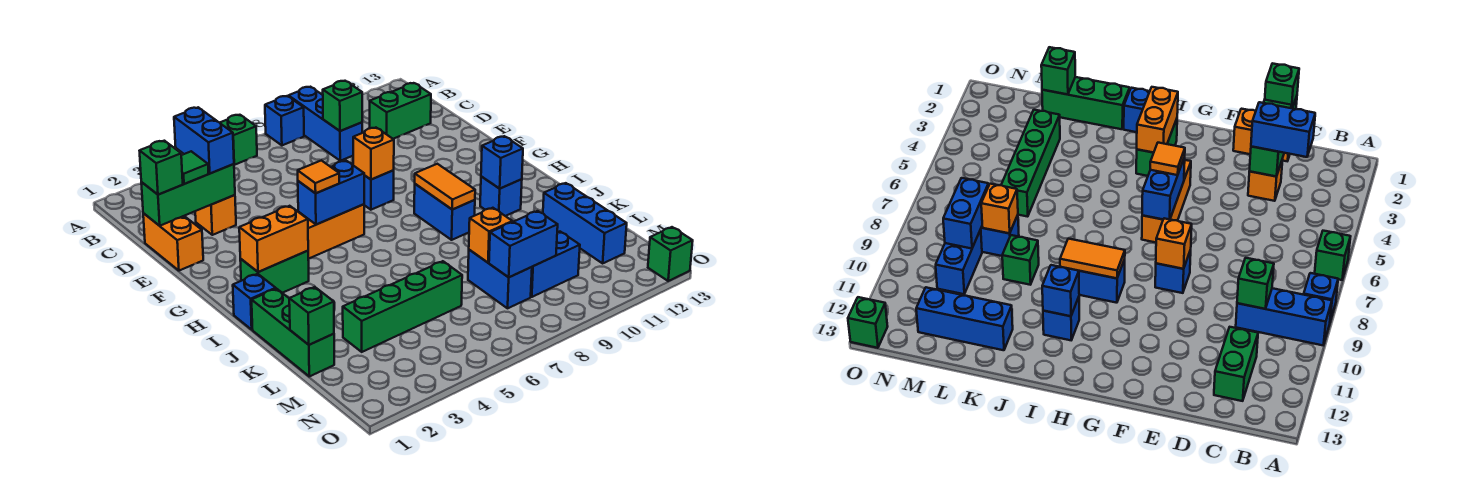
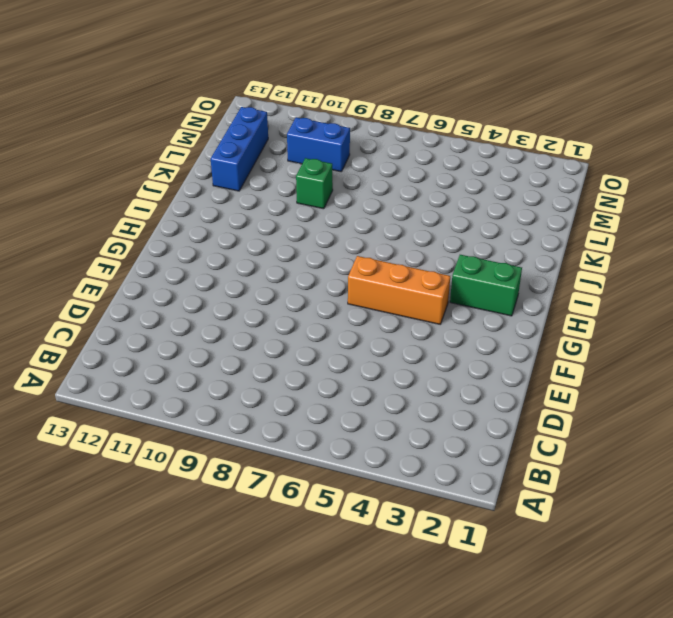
none -> green brick A6 level 1
none -> blue brick A8 level 1
none -> blue brick A9:C9 level 1
none -> green brick C11:C12 level 1

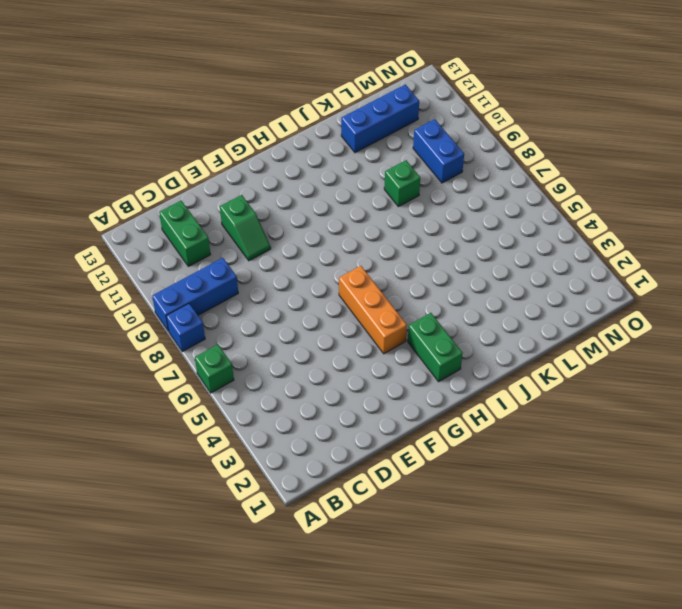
green slope E10:E11 level 1 top 11 -> none
none -> orange brick D1:E1 level 1
none -> orange brick D3 level 1
none -> blue brick F8 level 1
none -> blue brick H9:I9 level 1

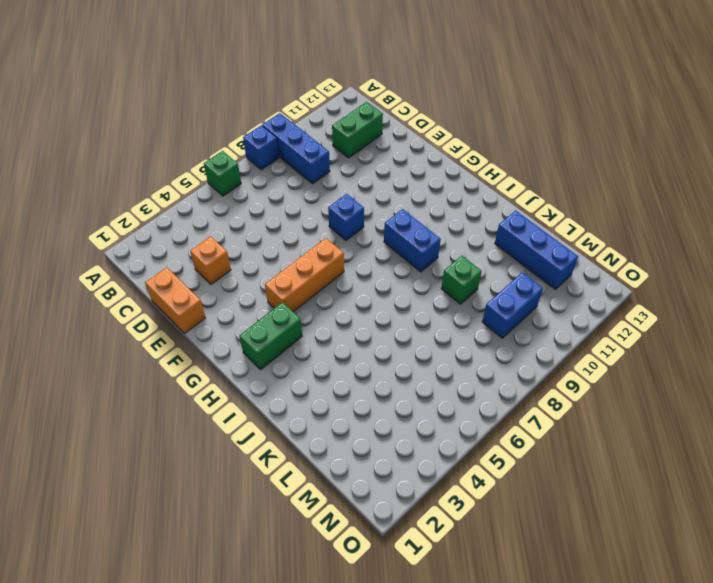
none -> blue brick I1 level 1
none -> blue brick I11 level 1
none -> green brick J1:L1 level 1
none -> green brick L3:L6 level 1

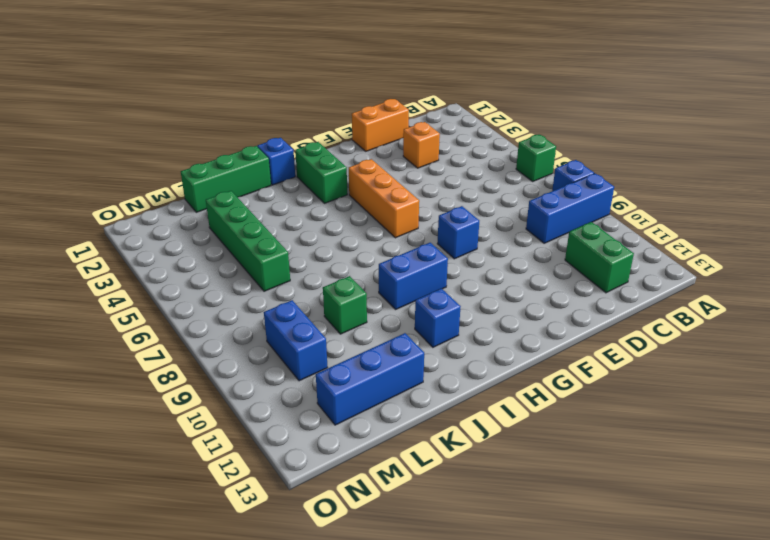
none -> blue brick L8:M8 level 1
none -> green brick O13 level 1
none -> green brick C9 level 2
none -> green brick D1:D3 level 2

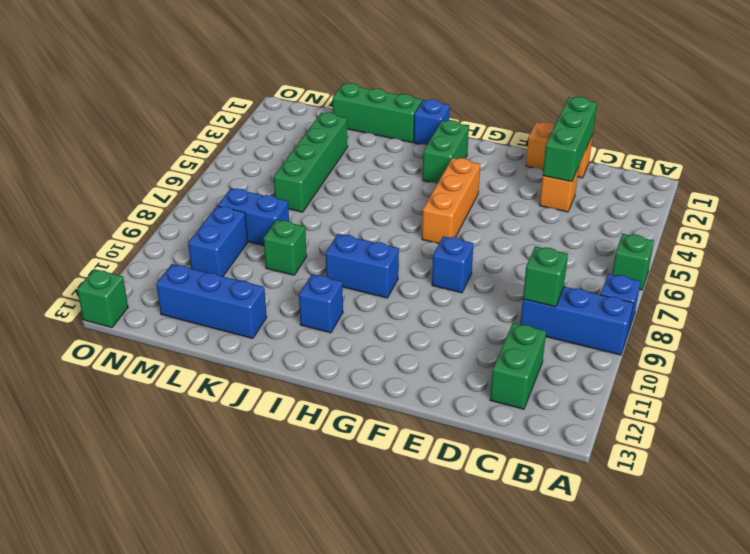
none -> orange brick F8 level 2
none -> blue brick G5:G6 level 2
none -> orange brick H2:H3 level 2
none -> orange tile H9:I9 level 2

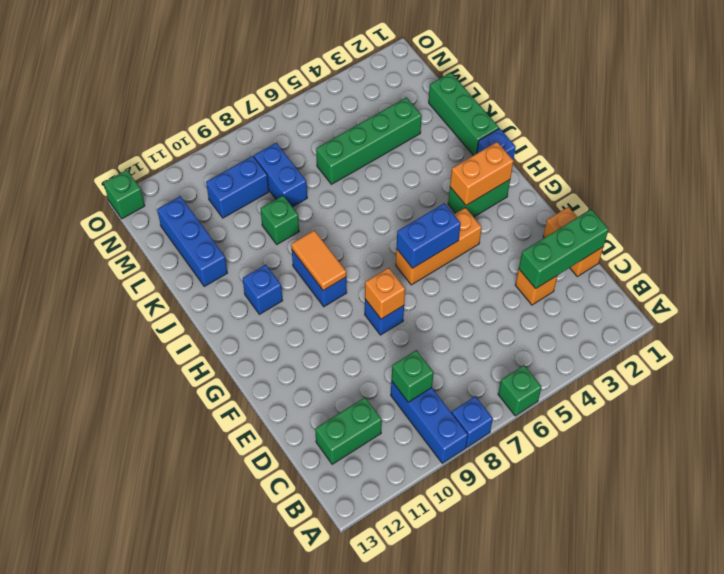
none -> blue brick I11 level 2
none -> green brick L1 level 2
none -> orange brick L8 level 2
none -> blue brick M8:M9 level 2

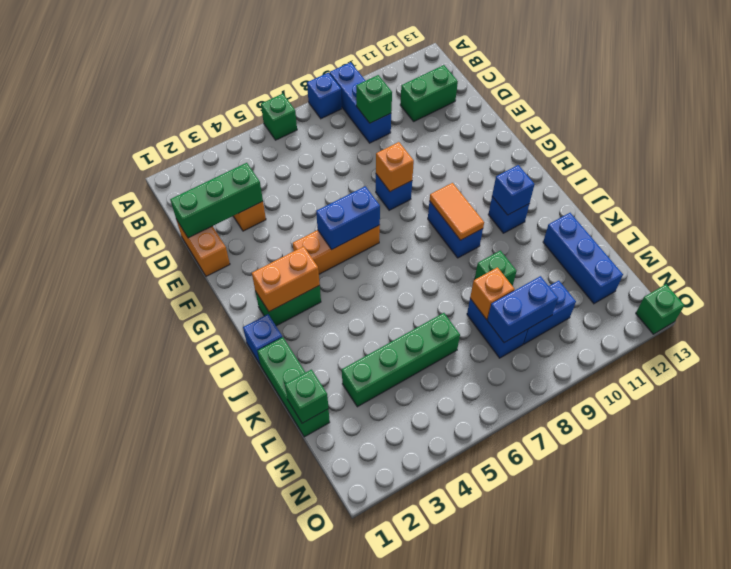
none -> blue brick C3:D3 level 3
none -> green brick D1 level 3
none -> green tile D2 level 3
none -> orange tile G5 level 3

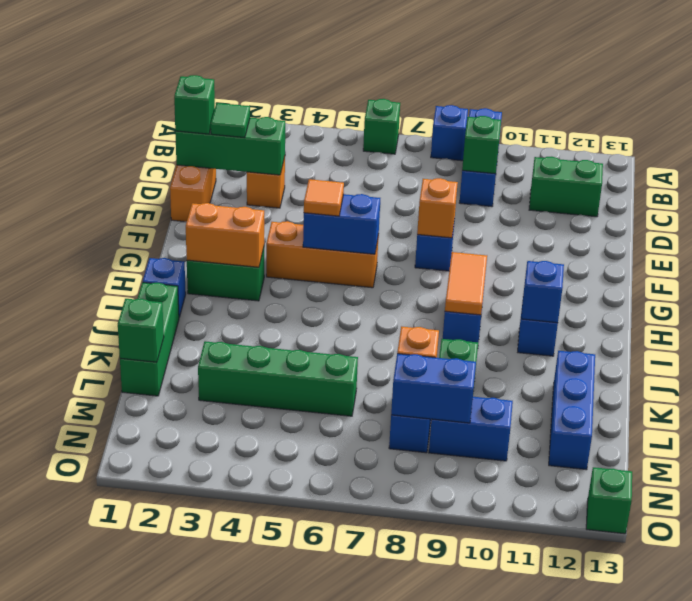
none -> blue brick C3:D3 level 3

